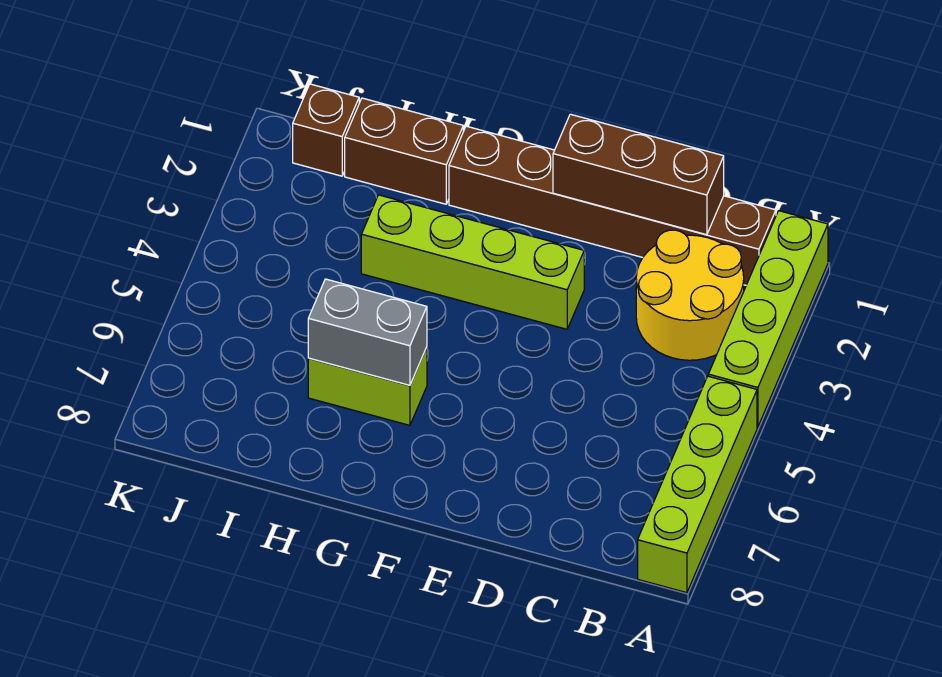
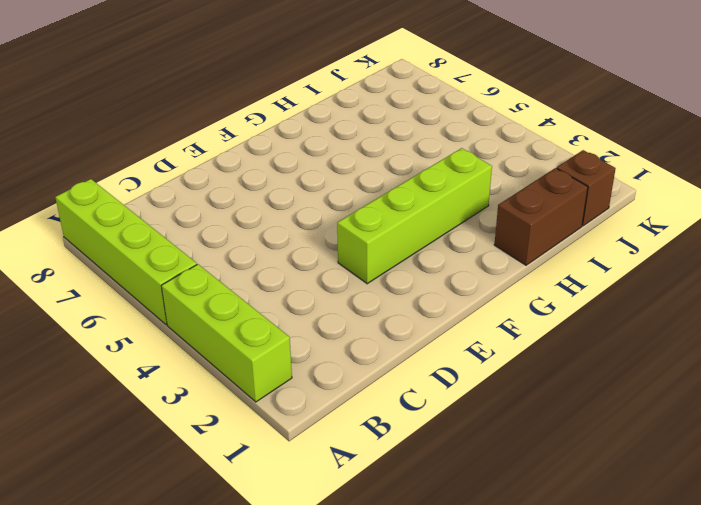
lime brick A2:A4 level 1 -> lime brick A1:A4 level 1
none -> brown brick B1:G1 level 1
none -> yellow round brick B2:C3 level 1

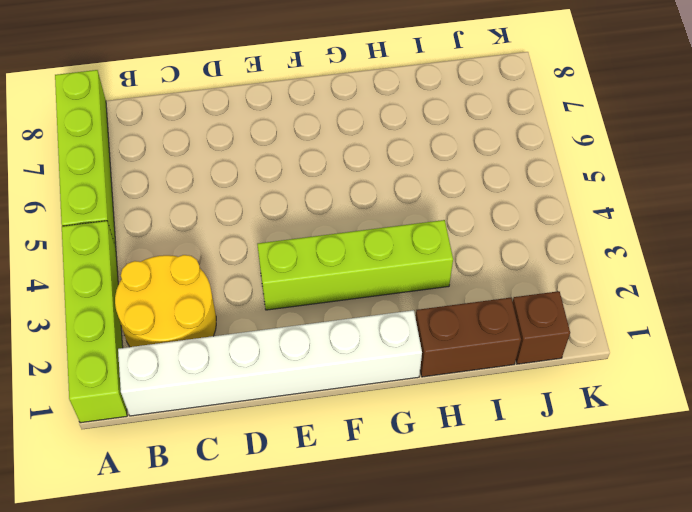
white brick B1:G1 level 1 -> brown brick B1:G1 level 1
none -> lime brick G6:H6 level 1
none -> brown brick C1:E1 level 2

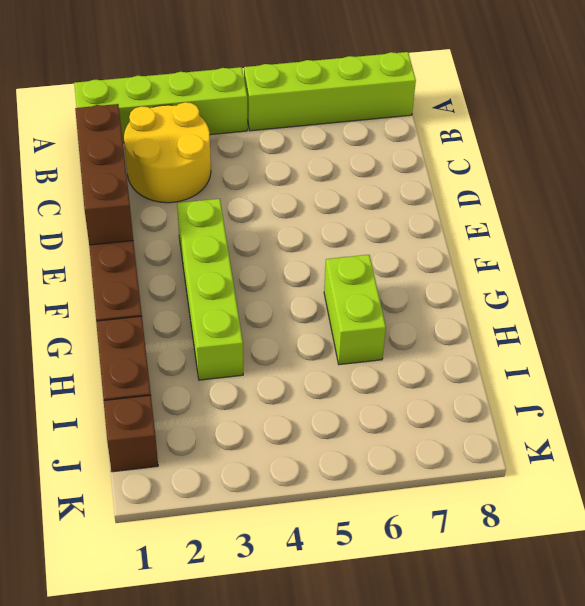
none -> grey brick G6:H6 level 2

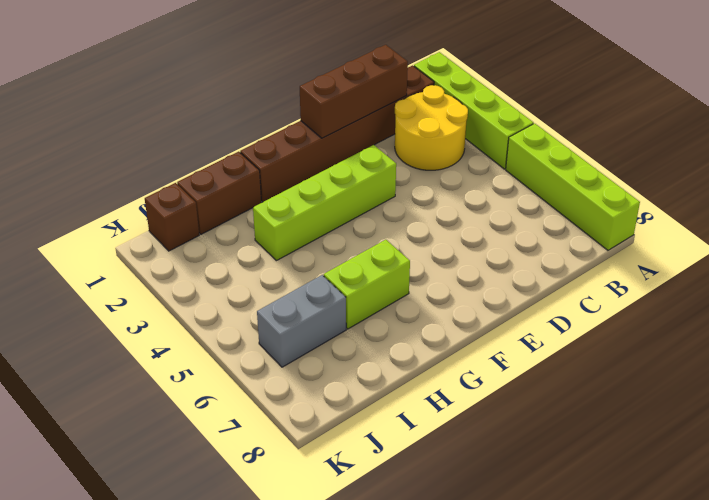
grey brick I6:J6 level 1 -> grey brick G6:H6 level 2

